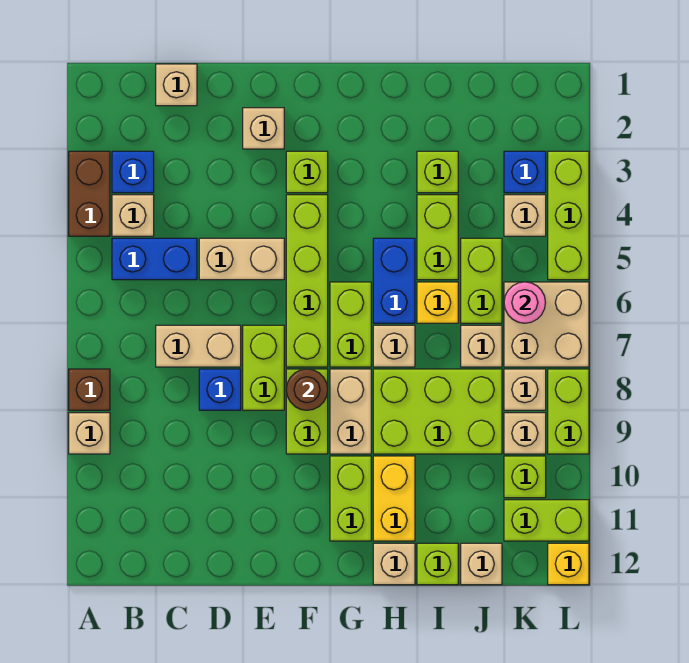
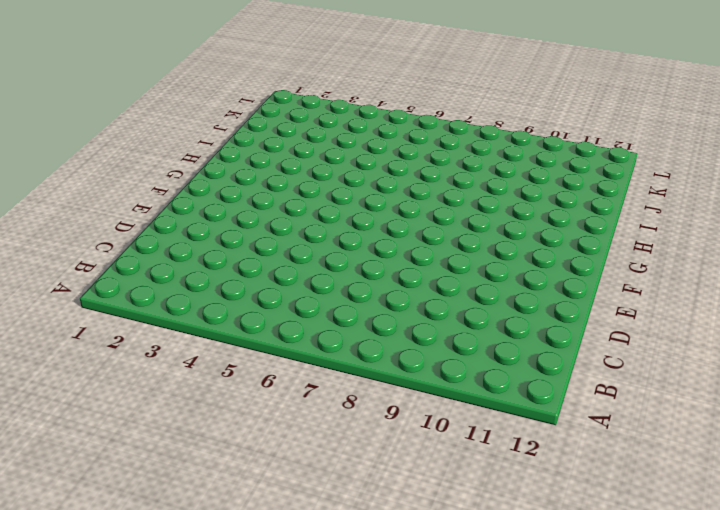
none -> brown brick A3:A4 level 1
none -> brown brick A8 level 1
none -> tan brick A9 level 1
none -> blue brick B3 level 1

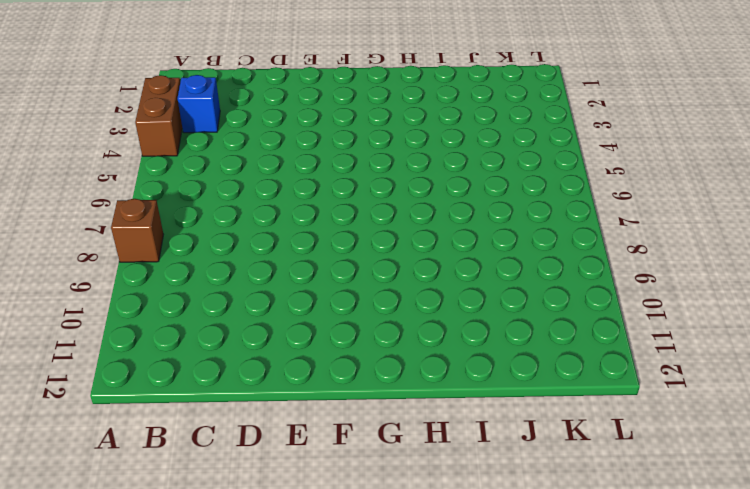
none -> tan brick A9 level 1
none -> tan brick B4 level 1
none -> blue brick B5:C5 level 1
none -> tan brick C1 level 1

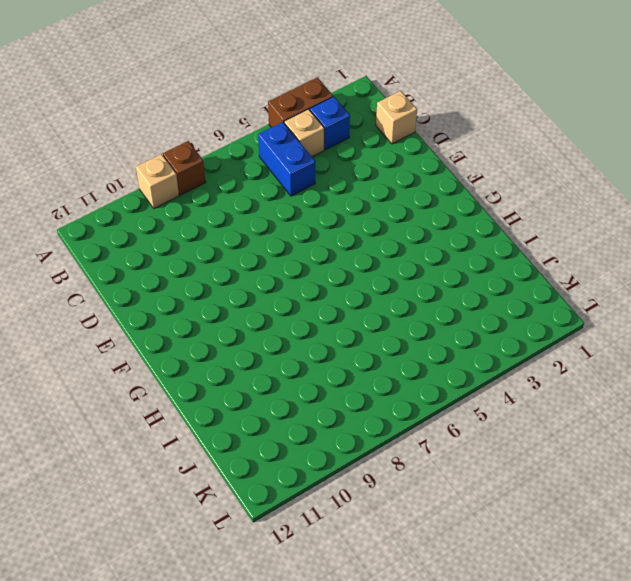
none -> tan brick C7:D7 level 1
none -> tan brick D5:E5 level 1
none -> blue brick D8 level 1
none -> tan brick E2 level 1

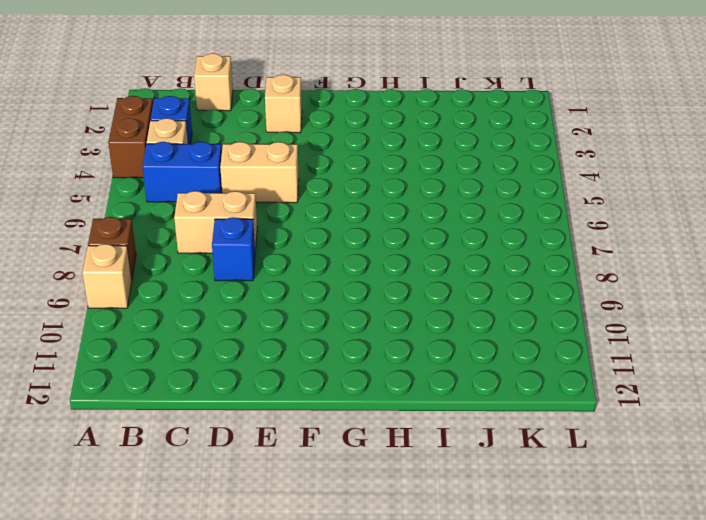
none -> lime brick E7:E8 level 1
none -> lime brick F3 level 1
none -> lime brick F4:F7 level 1
none -> lime brick F8:F9 level 1

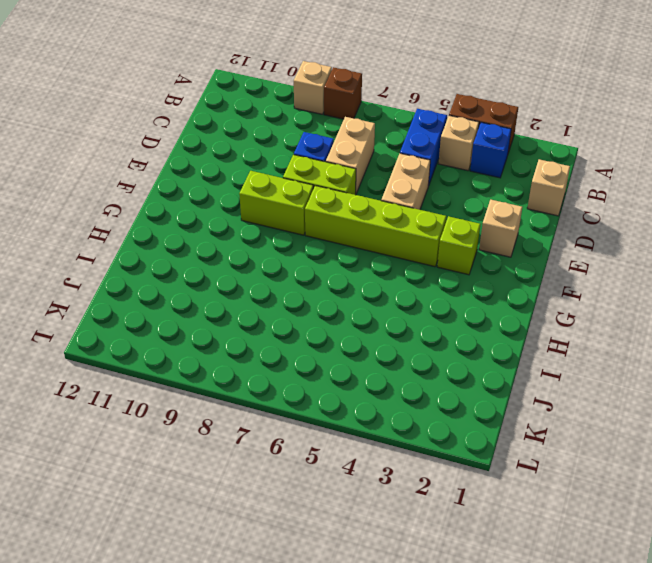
none -> lime brick G6:G7 level 1
none -> tan brick G8:G9 level 1
none -> lime brick G10:G11 level 1
none -> blue brick H5:H6 level 1

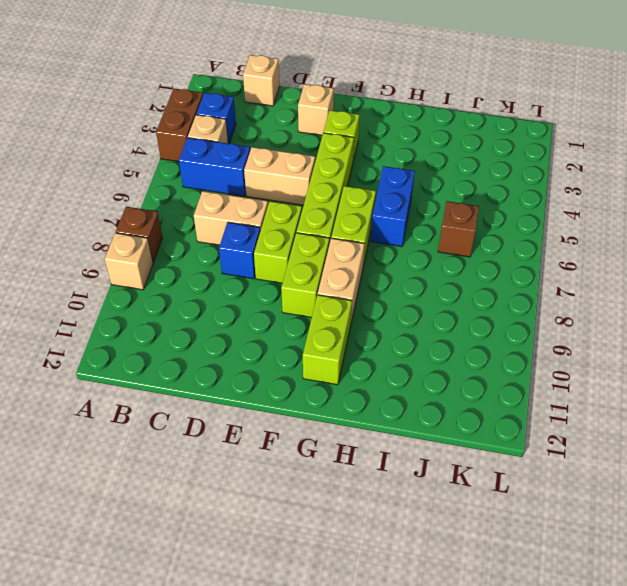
brown brick J6 level 1 -> lime brick J5:J6 level 1
none -> tan brick H7 level 1
none -> lime brick H8:J9 level 1
none -> yellow brick H10:H11 level 1
none -> tan brick H12 level 1

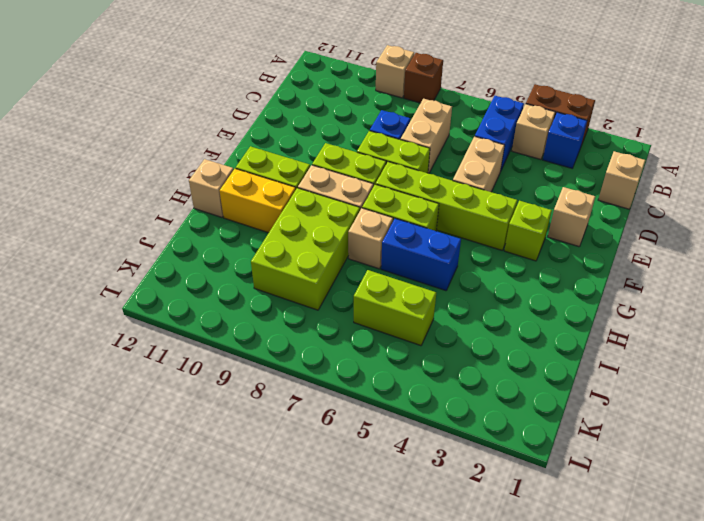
none -> lime brick I3 level 1
none -> lime brick I4:I5 level 1
none -> yellow brick I6 level 1
none -> lime brick I12 level 1

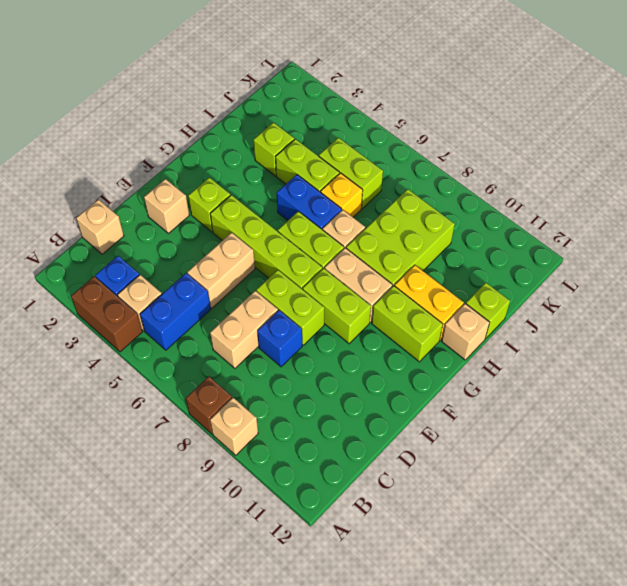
none -> tan brick J7 level 1
none -> tan brick J12 level 1
none -> blue brick K3 level 1
none -> tan brick K4 level 1

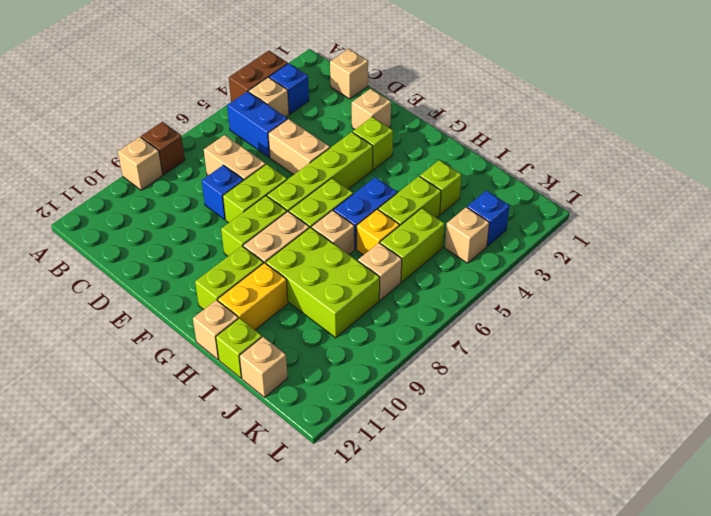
none -> tan brick K6:L7 level 1
none -> tan brick K8 level 1
none -> tan brick K9 level 1
none -> lime brick K10 level 1

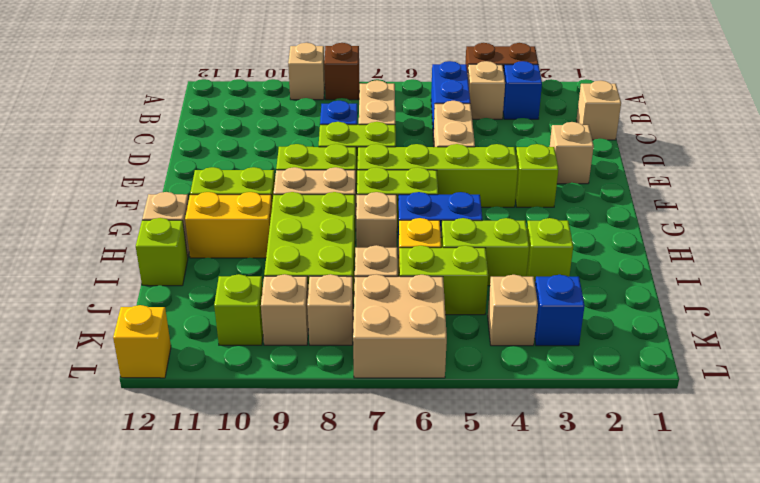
none -> tan brick J12 level 1
none -> lime brick K11:L11 level 1
none -> lime brick L3:L5 level 1
none -> lime brick L8:L9 level 1

